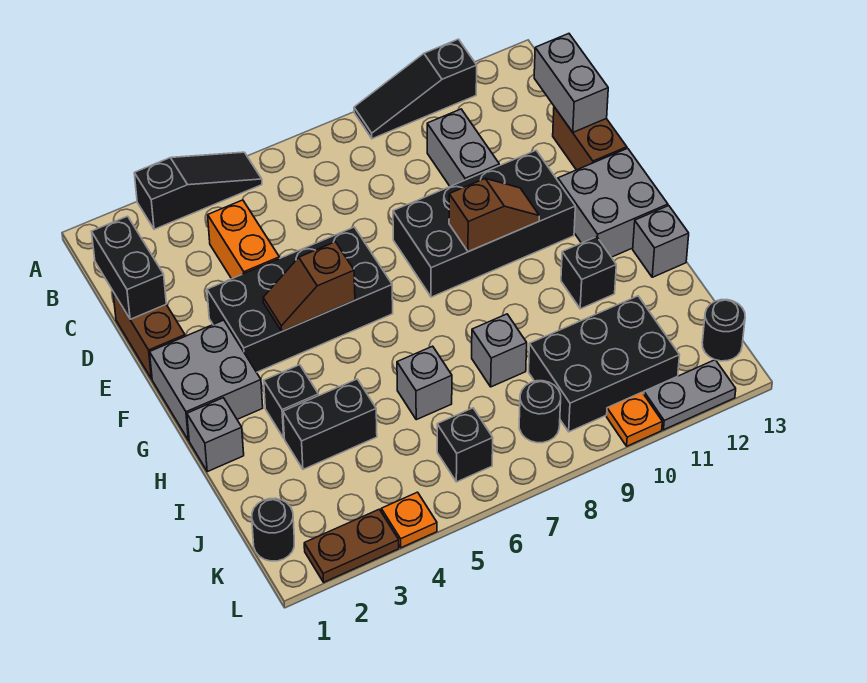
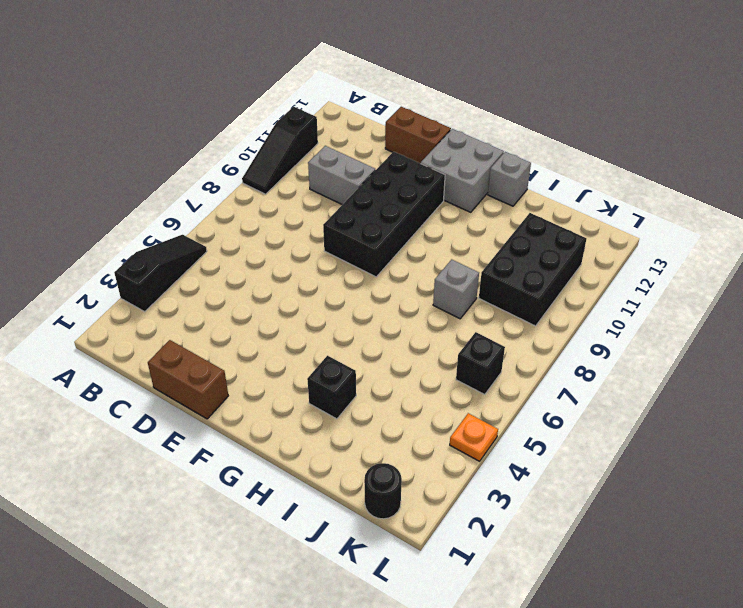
none -> orange brick C4:D4 level 1
none -> black brick E3:F6 level 1
none -> grey brick F1:G2 level 1
none -> grey brick H1 level 1

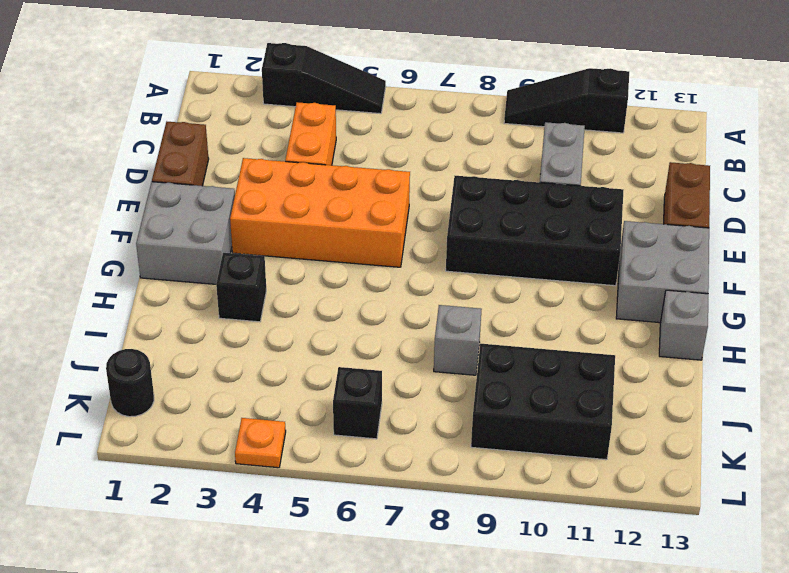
orange brick E3:F6 level 1 -> black brick E3:F6 level 1
none -> grey brick H1 level 1
none -> black brick H11 level 1
none -> black brick I3:I4 level 1
none -> grey brick I6 level 1

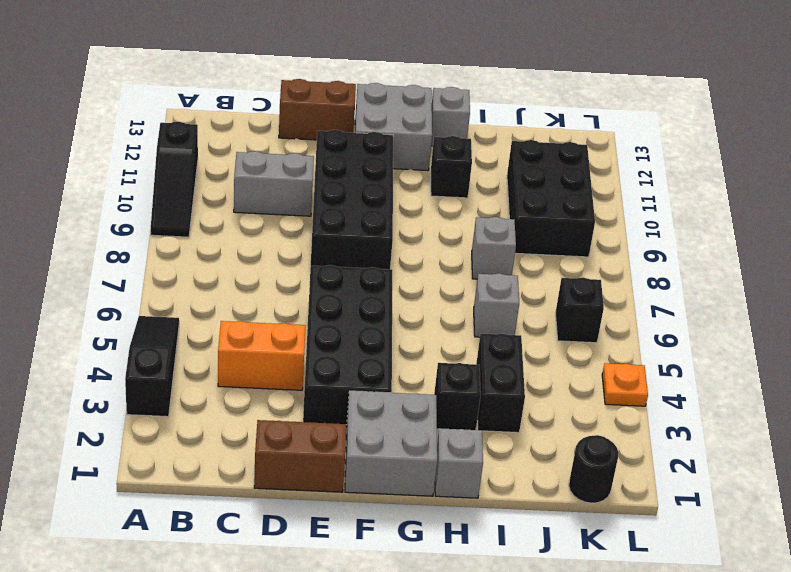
none -> black round brick K8 level 1
none -> black round brick K13 level 1
none -> brown plate L2:L3 level 1
none -> orange plate L10 level 1

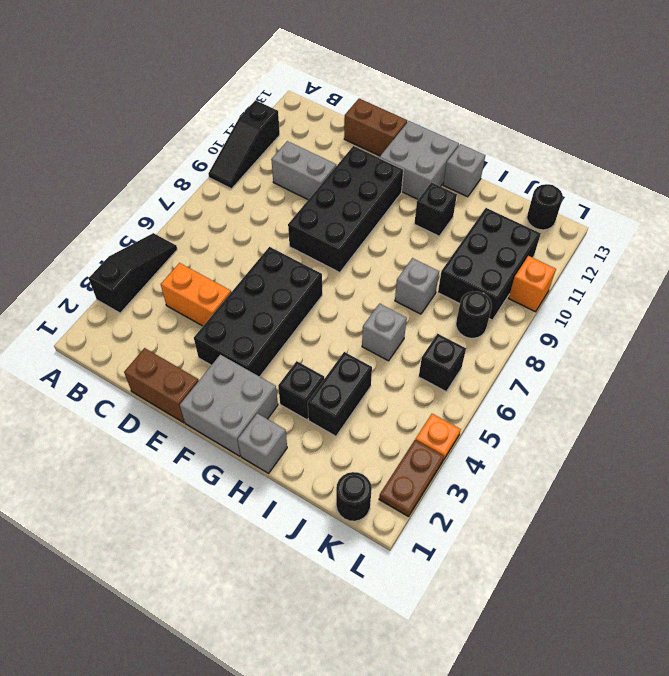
orange brick L10 level 1 -> orange plate L10 level 1
none -> grey plate L11:L12 level 1
none -> black brick C1:D1 level 2
none -> grey brick C13:D13 level 2
none -> brown slope F4:F5 level 2 top 5

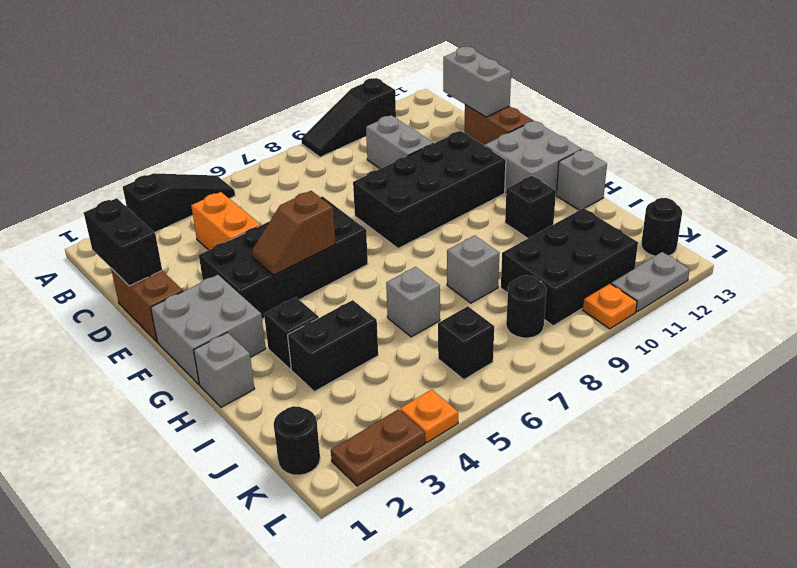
none -> brown slope F9:F10 level 2 top 9

